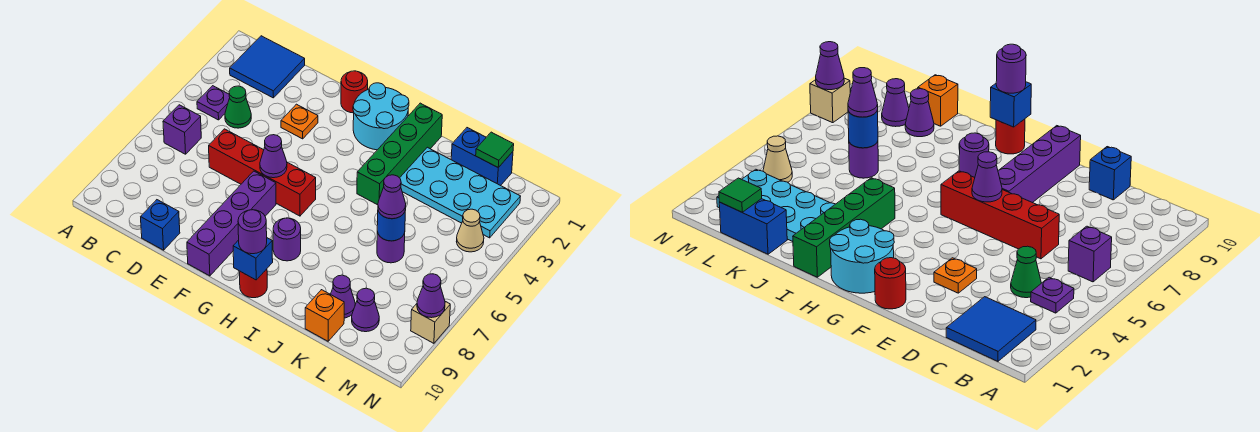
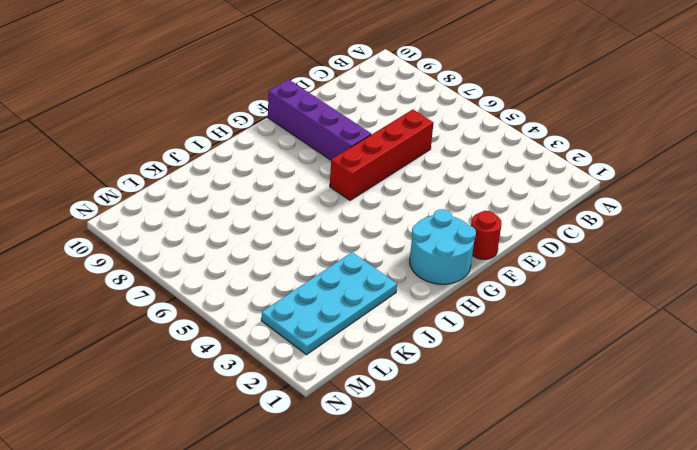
none -> blue tile B1:C2 level 1
none -> purple plate B4 level 1
none -> purple brick B6 level 1

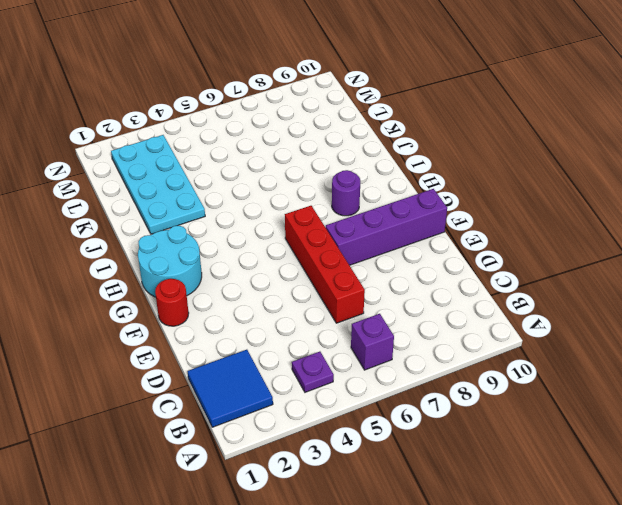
none -> green cone C4 level 1
none -> blue brick D10 level 1
none -> orange plate E3 level 1

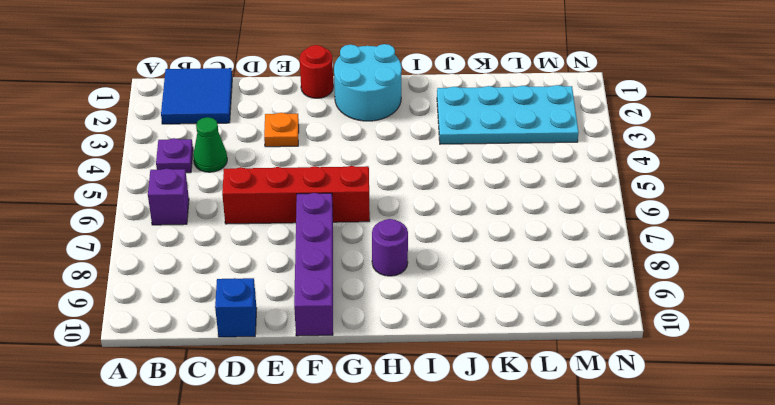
none -> red round brick H10 level 1
none -> green brick I1:I4 level 1
none -> blue brick K1:L1 level 1

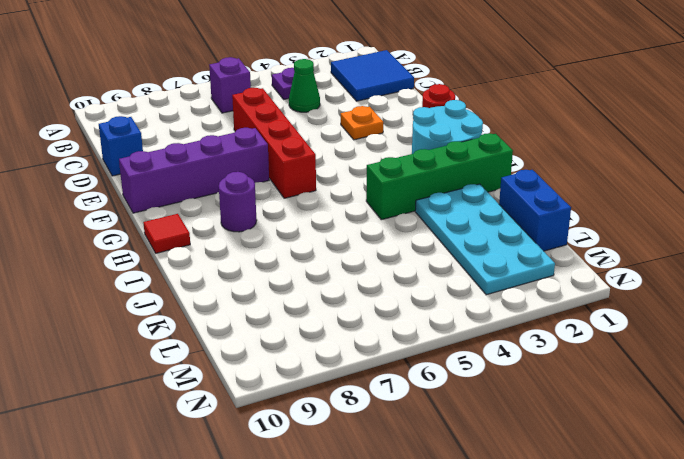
red tile H10 level 1 -> red round brick H10 level 1
none -> purple round brick K6 level 1
none -> purple cone K9 level 1
none -> orange brick K10 level 1

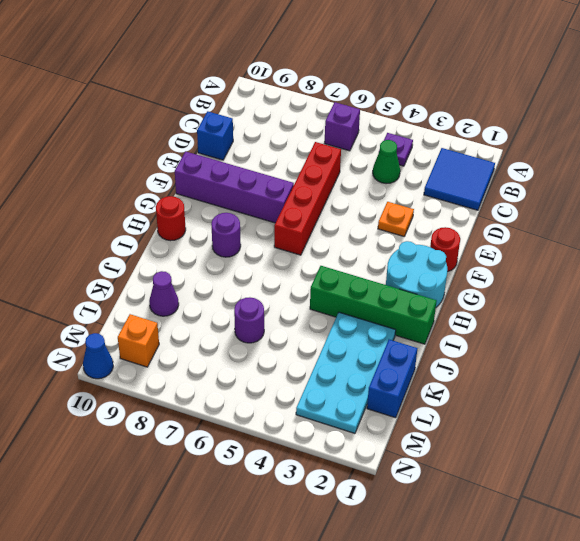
orange brick M9 level 1 -> orange brick K10 level 1
blue cone N10 level 1 -> none
none -> purple cone L9 level 1
none -> tan cone M4 level 1
none -> tan brick N8 level 1

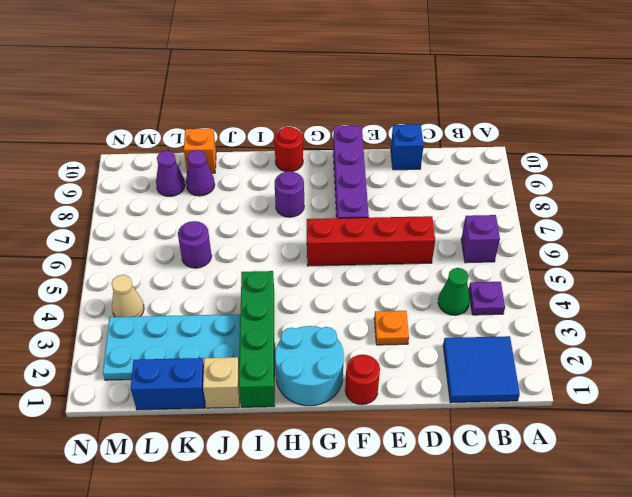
tan brick J1 level 1 -> tan brick N8 level 1
none -> purple cone F6 level 2
none -> blue brick H10 level 2
none -> blue round brick K6 level 2

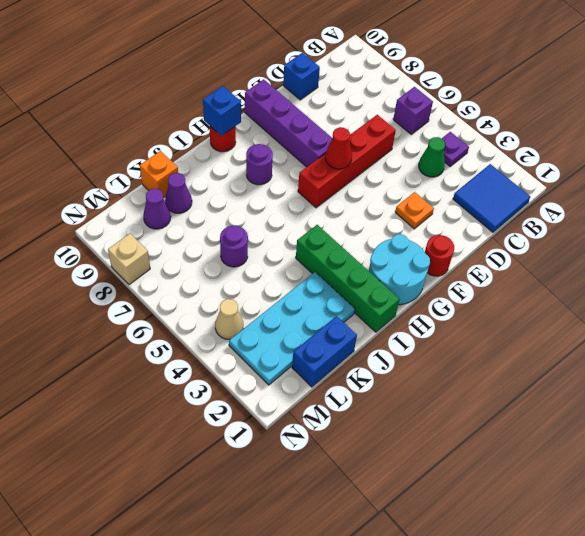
red cone F6 level 2 -> purple cone F6 level 2
none -> blue round brick K6 level 2
none -> green tile L1 level 2
none -> purple cone N8 level 2

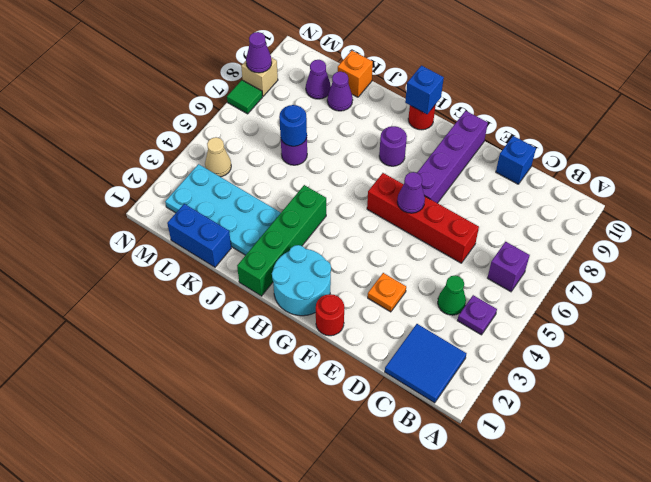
green tile N7 level 1 -> green tile L1 level 2
none -> purple round brick H10 level 3
none -> purple cone K6 level 3

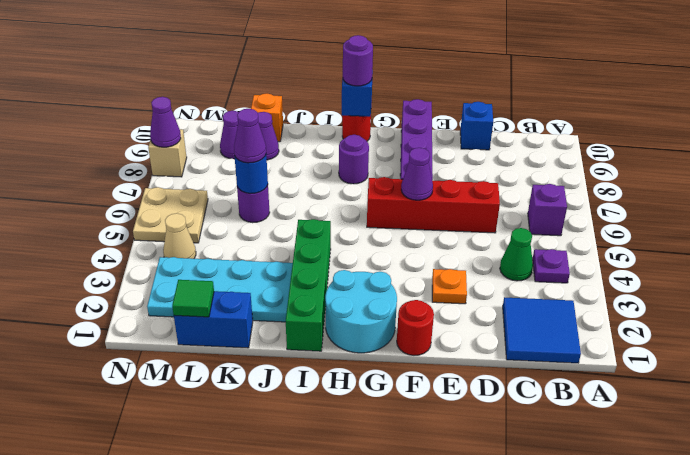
tan plate M5:N6 level 1 -> none

